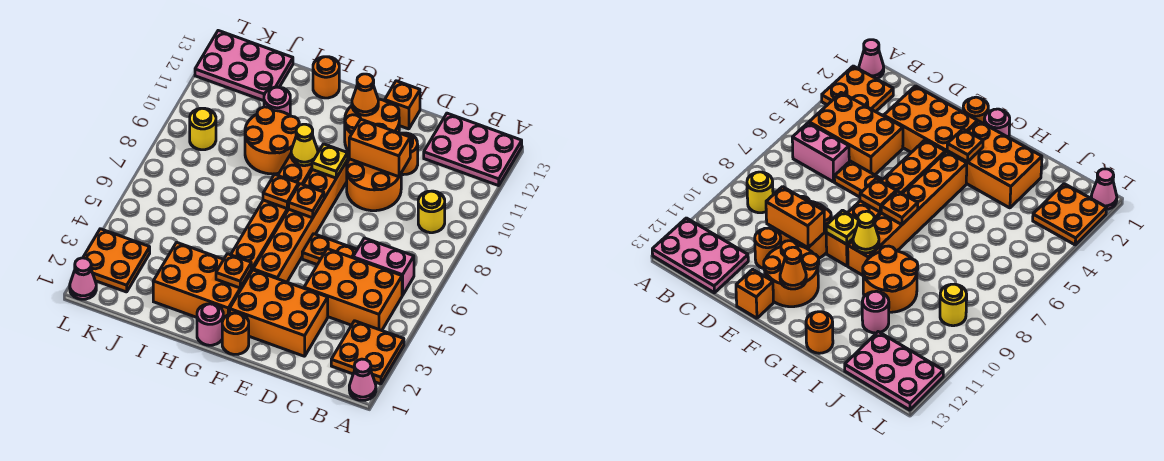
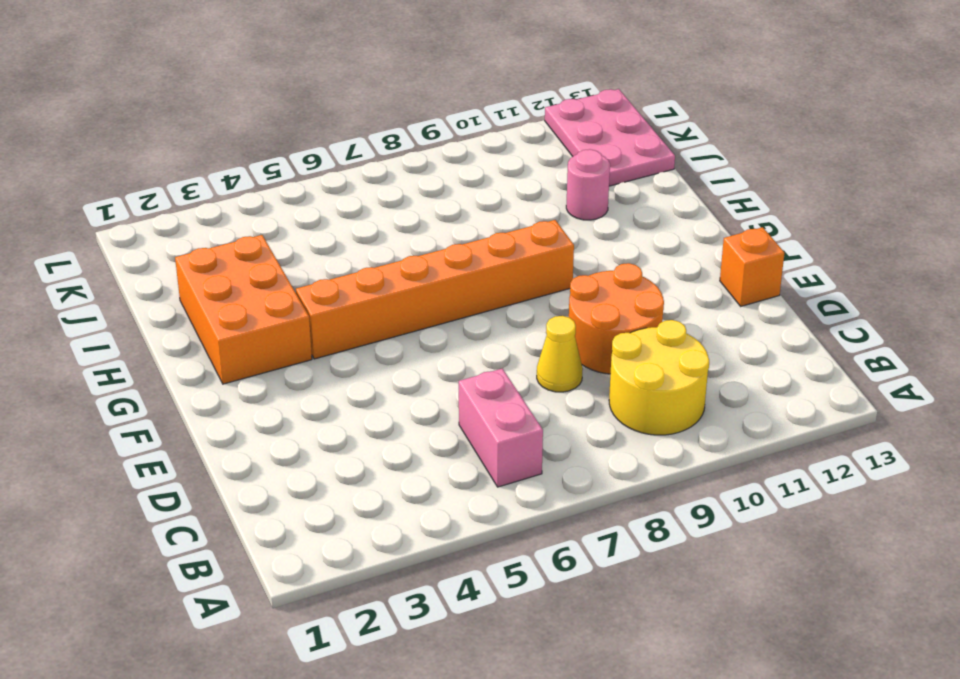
yellow round brick B9:C10 level 1 -> yellow round brick B9 level 1
yellow cone D8 level 1 -> yellow cone G9 level 2
none -> pink cone A1 level 1
none -> orange plate A2:B3 level 1
none -> pink plate A12:C13 level 1
none -> orange brick B4:D5 level 1

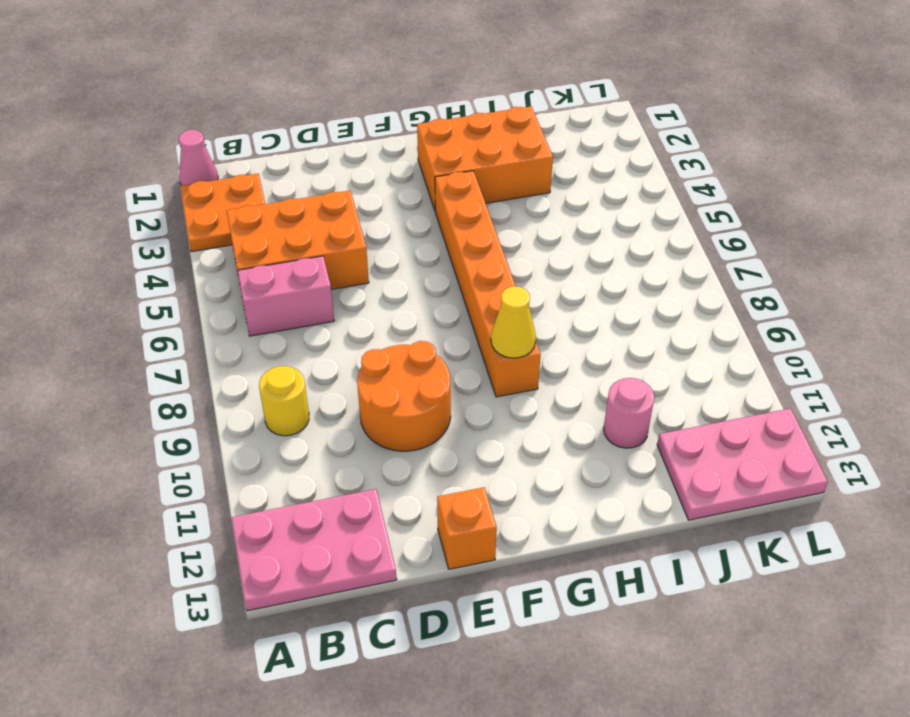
none -> orange brick D2:F3 level 1
none -> orange plate D6:E6 level 1
none -> orange round brick D11 level 1
none -> orange round brick E11:F12 level 1

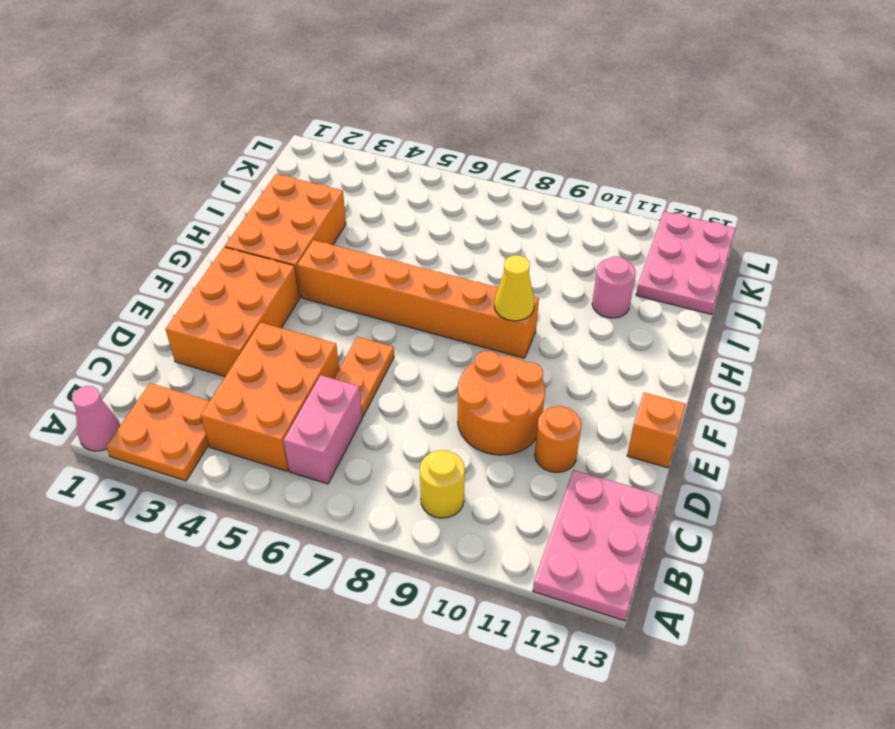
none -> orange round brick E11:F12 level 1
none -> orange round brick F1 level 1
none -> orange brick F4:F9 level 1
none -> pink round brick G1 level 1

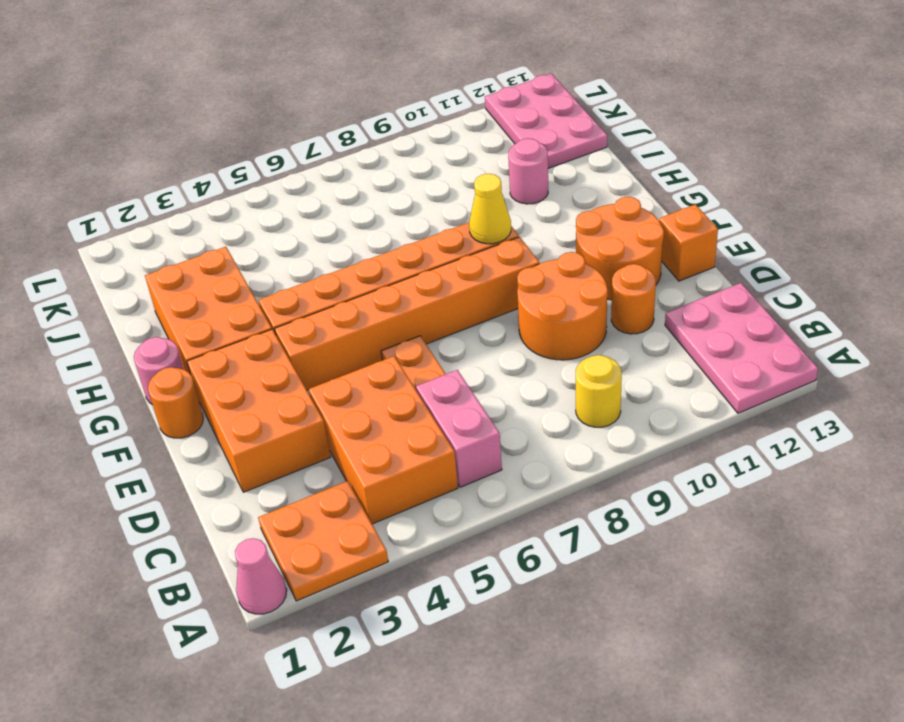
none -> orange round brick H9:I10 level 1
none -> orange round brick H13 level 1
none -> orange plate K2:L3 level 1
none -> yellow round brick K9 level 1

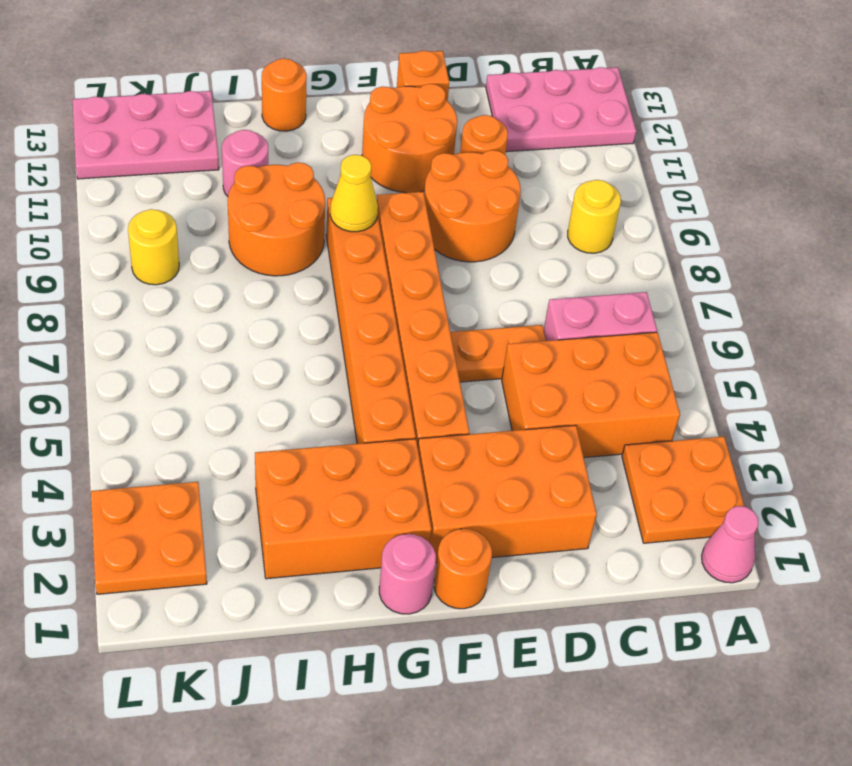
none -> pink cone L1 level 1
none -> orange brick D10:E10 level 2
none -> orange plate F7 level 2
none -> yellow plate F9 level 2

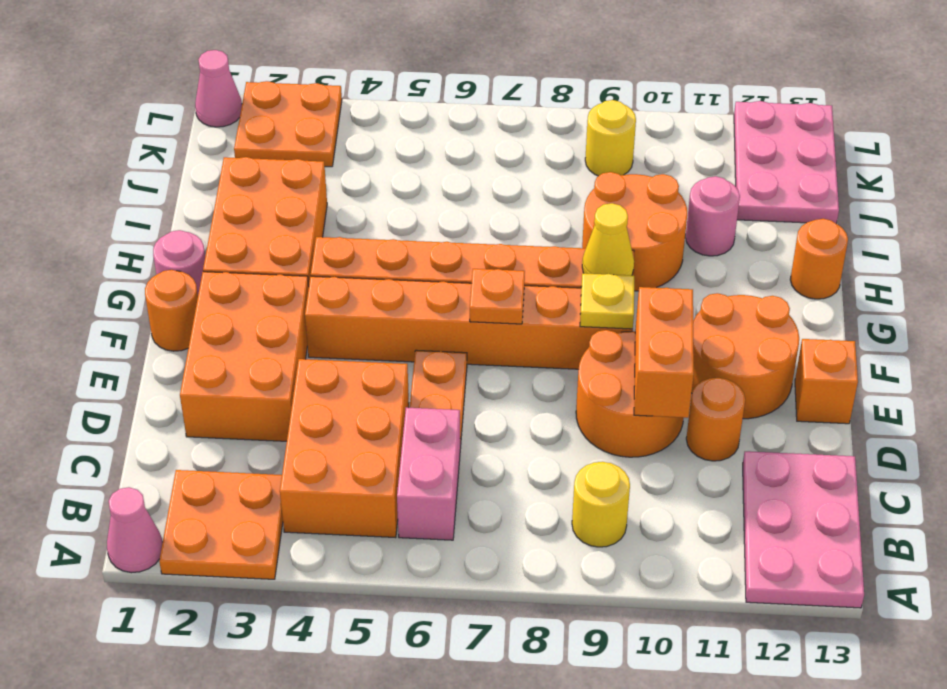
none -> orange cone F12 level 2
none -> orange plate G3 level 2
none -> orange plate G7 level 2

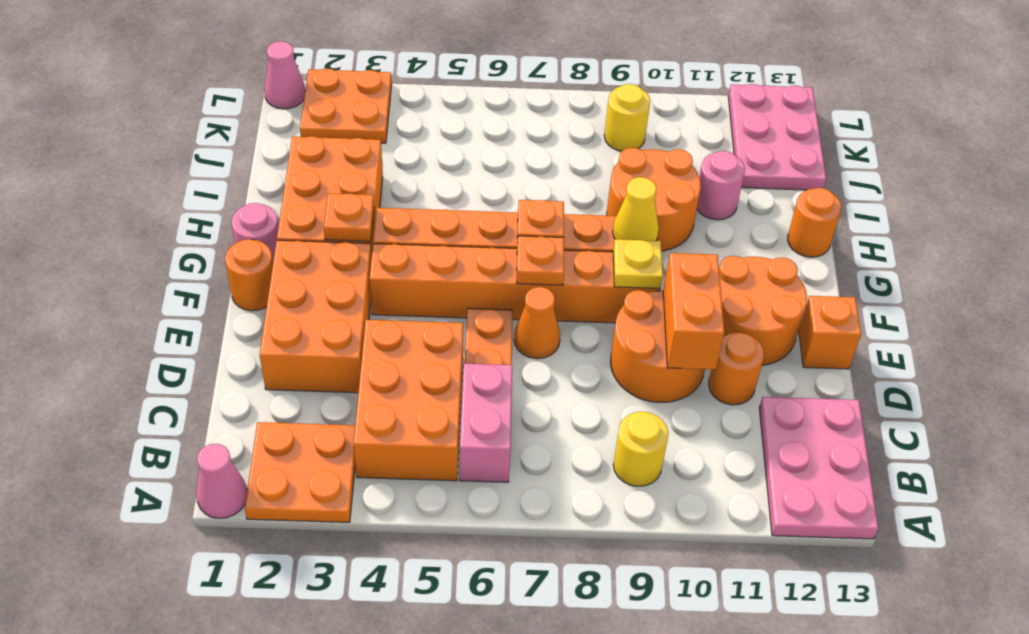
orange cone E7 level 1 -> orange cone F12 level 2

